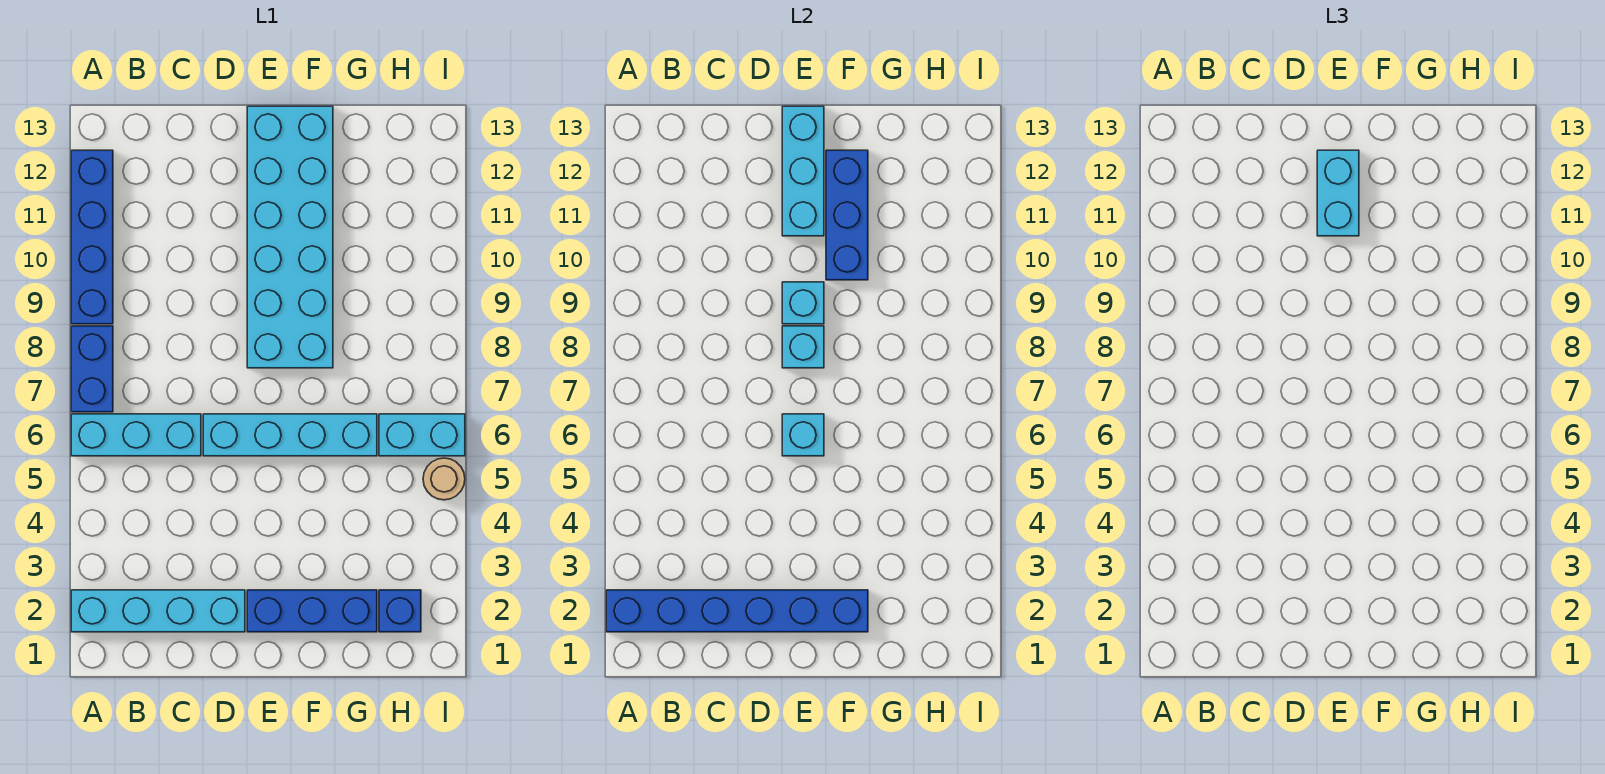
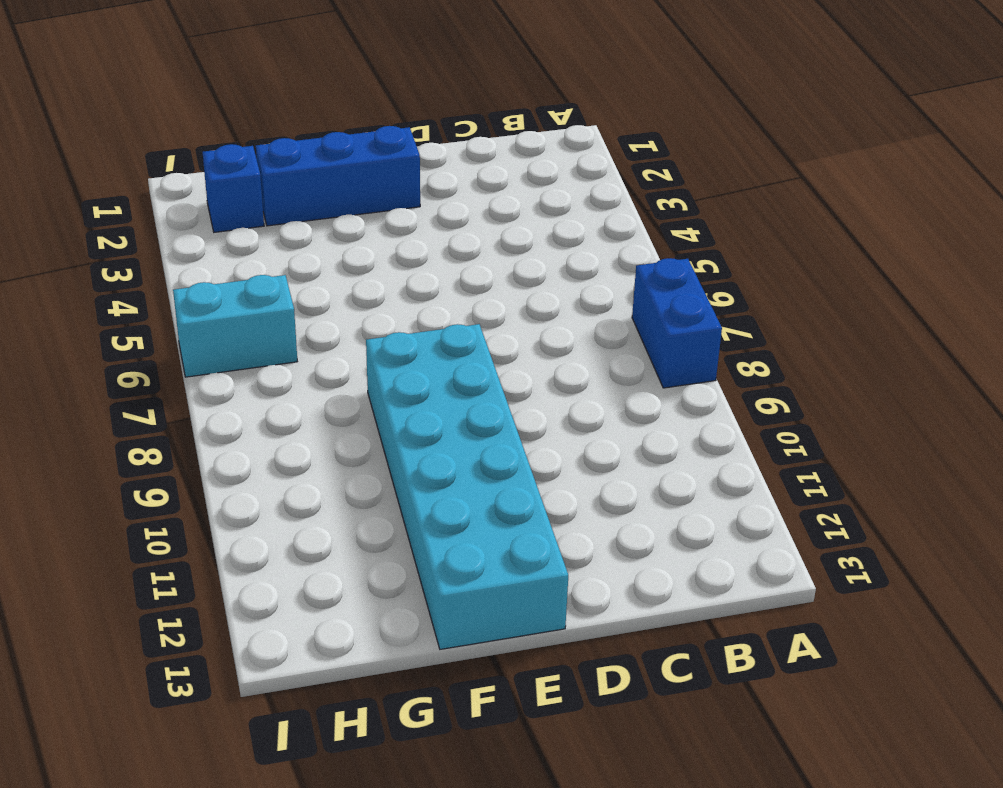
none -> cyan brick A2:D2 level 1
none -> cyan brick A6:C6 level 1
none -> blue brick A9:A12 level 1

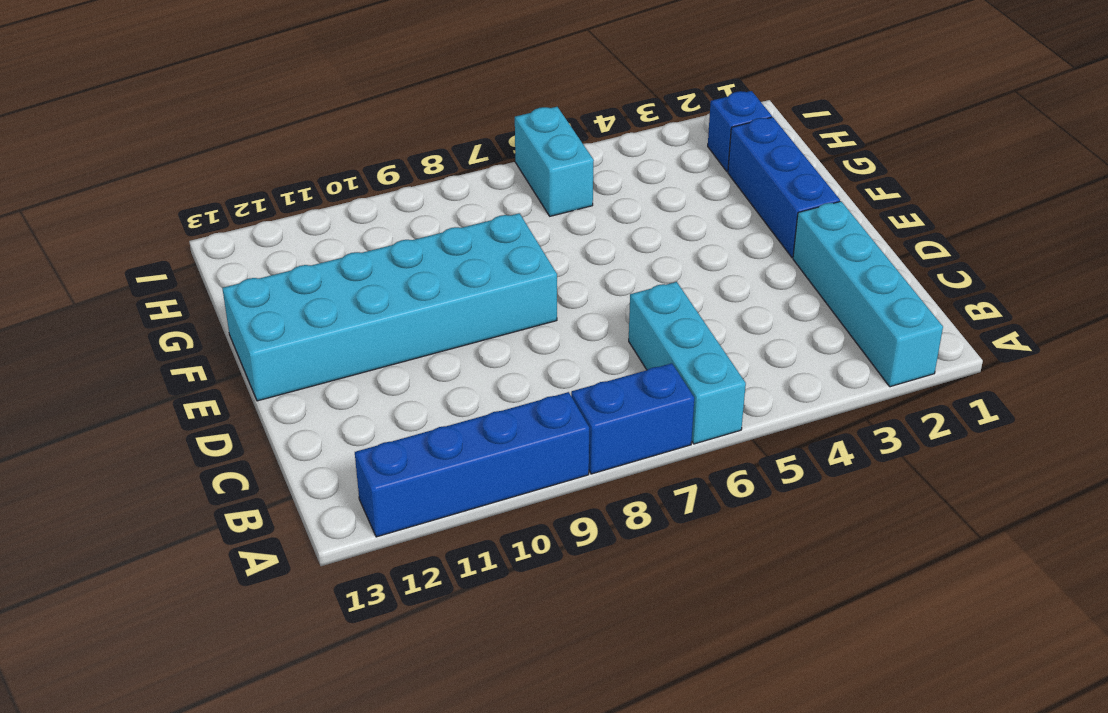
none -> cyan brick D6:G6 level 1
none -> tan round brick I5 level 1
none -> blue brick A2:F2 level 2

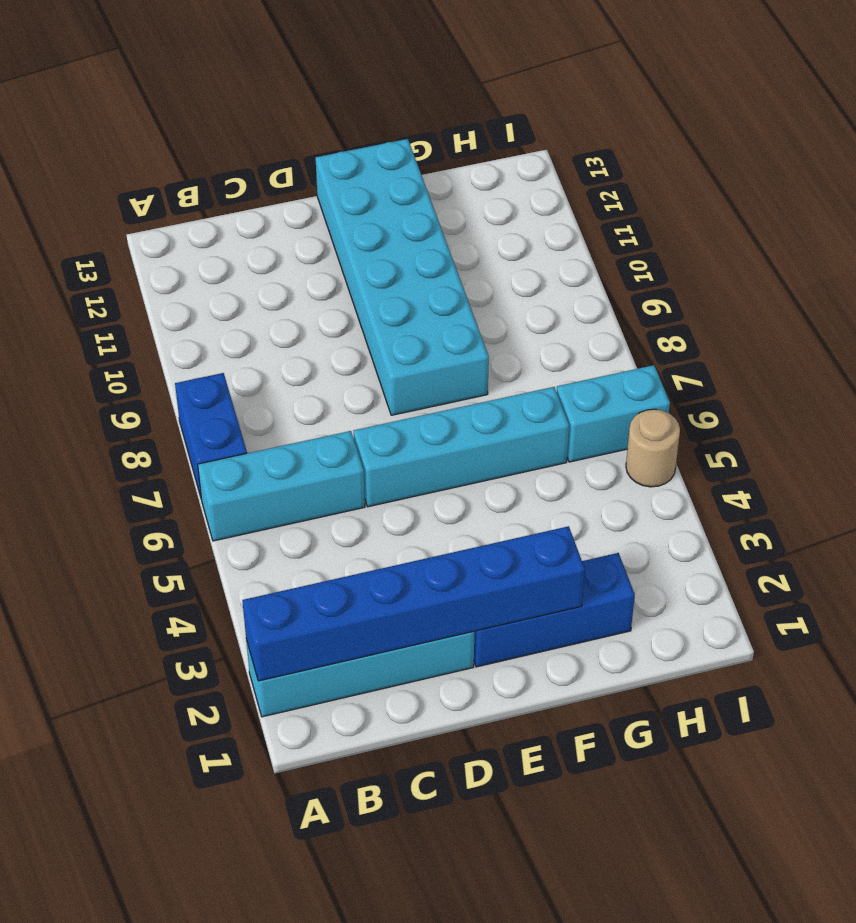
none -> blue brick A9:A12 level 1
none -> blue brick H2 level 1
none -> cyan brick E6 level 2

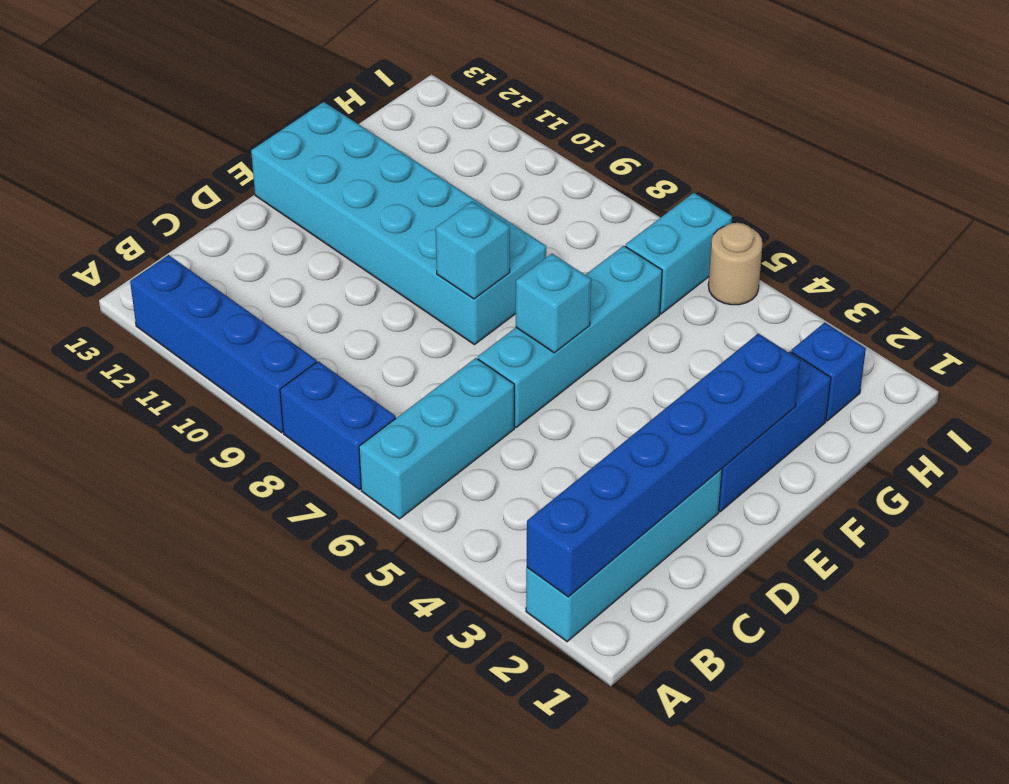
none -> cyan brick E9 level 2
none -> cyan brick E11:E13 level 2
none -> blue brick F10:F12 level 2

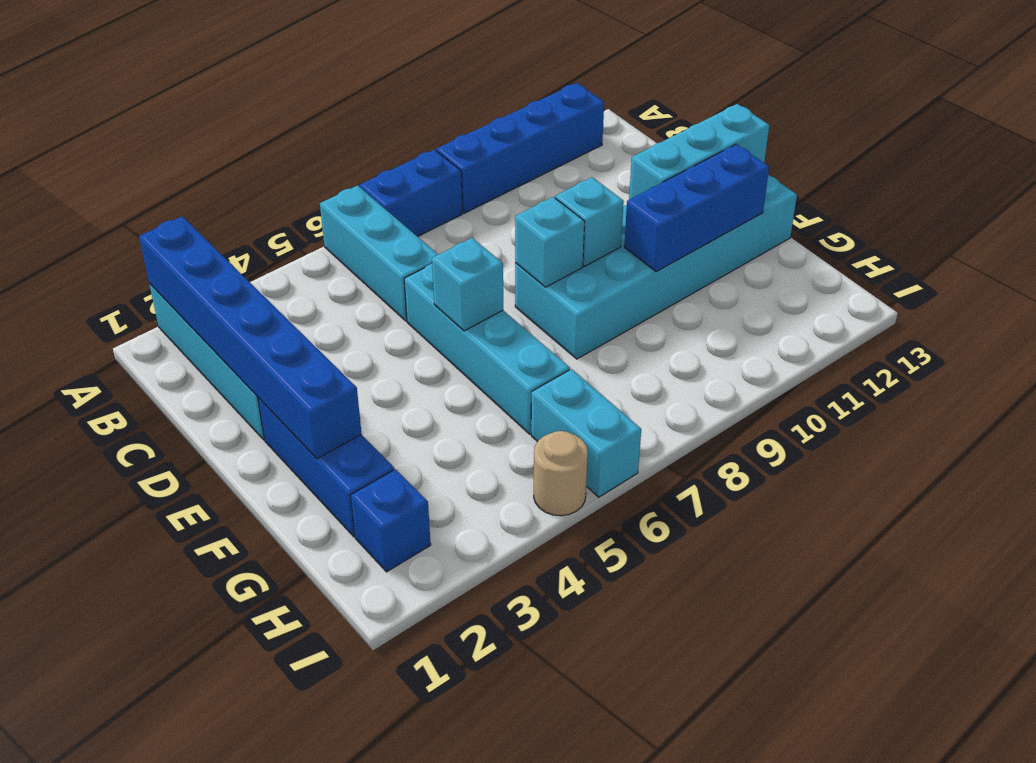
none -> cyan brick E11:E12 level 3

